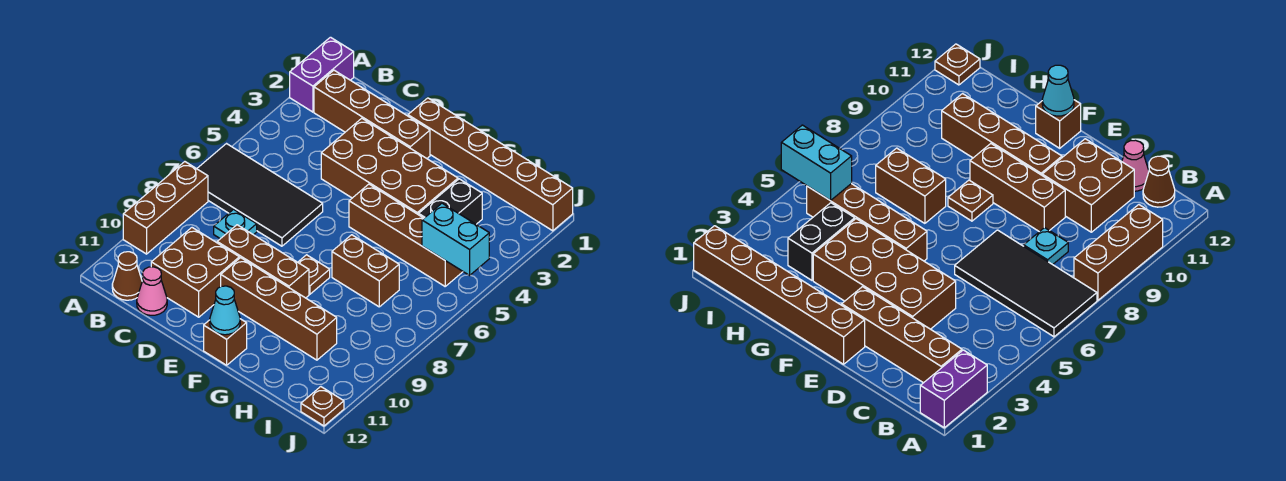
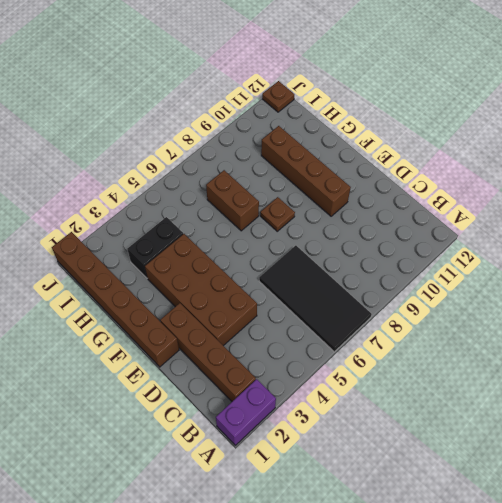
none -> brown brick A8:A10 level 1
none -> brown cone B12 level 1
none -> cyan plate C8 level 1

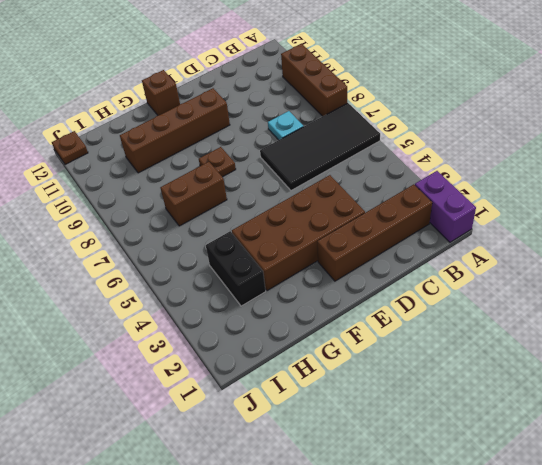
none -> brown cone B12 level 1
none -> brown brick C10:D11 level 1
none -> pink cone C12 level 1

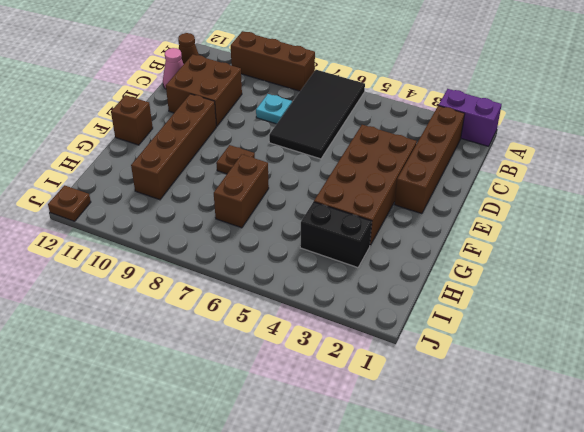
none -> brown brick D9:F9 level 1
none -> brown brick E1:J1 level 1
none -> brown brick F5:I5 level 1

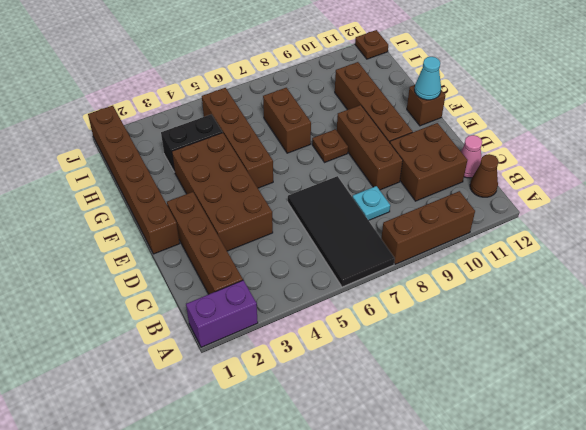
none -> cyan brick I5:J5 level 2

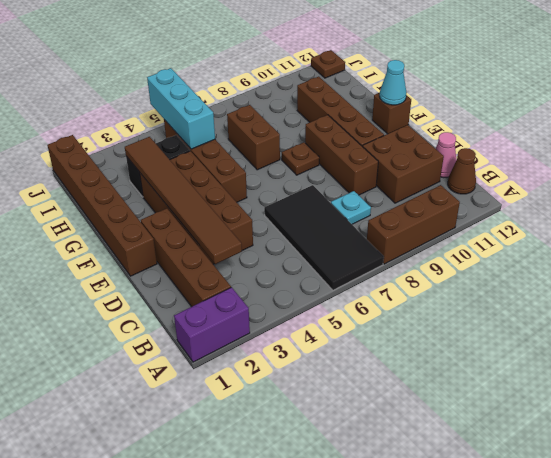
brown tile C3:H3 level 2 -> none
cyan brick H5:J5 level 2 -> cyan brick I5:J5 level 2

